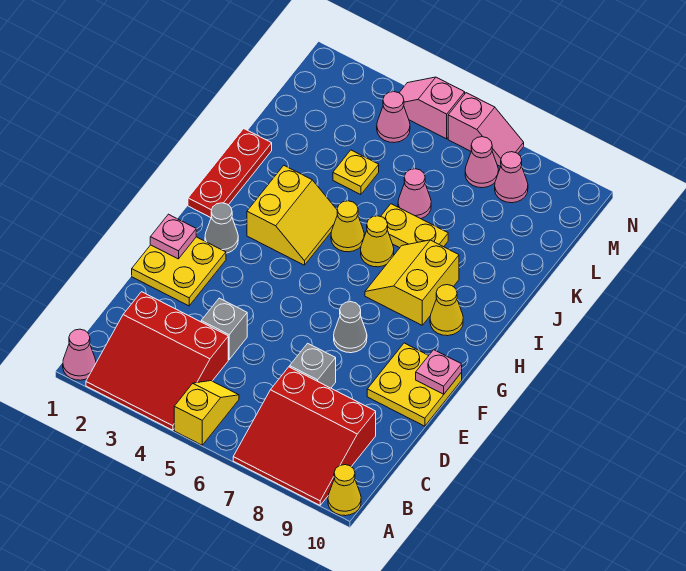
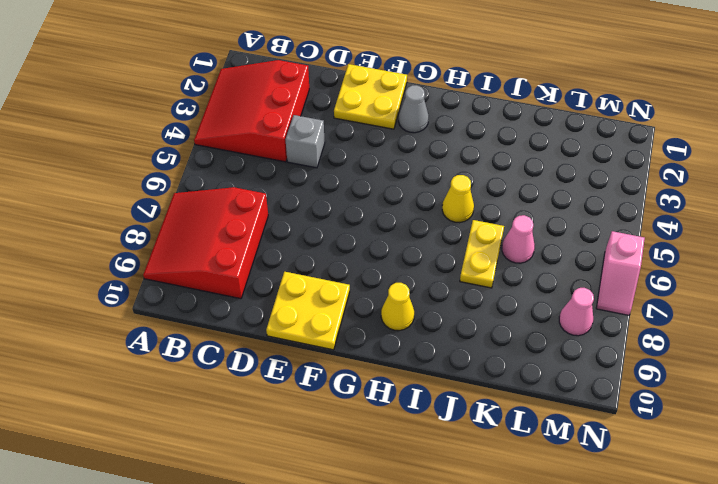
none -> pink cone A1 level 1
none -> yellow slope A5:B5 level 1 top A
none -> yellow cone A10 level 1

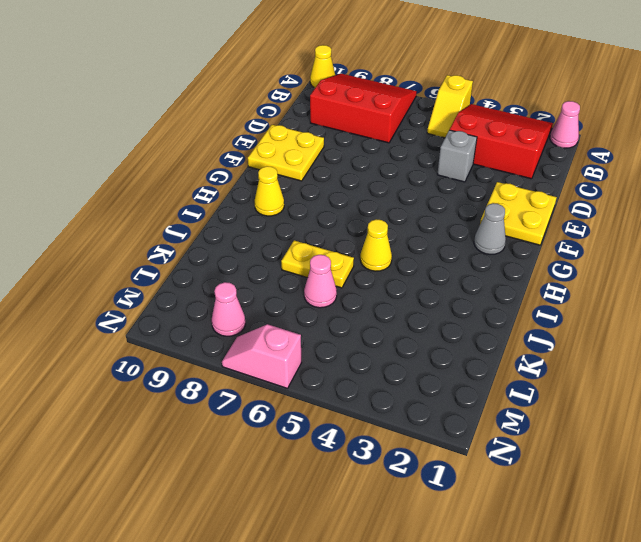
none -> grey brick D7 level 1
none -> grey cone F7 level 1
none -> red plate H1:J1 level 1

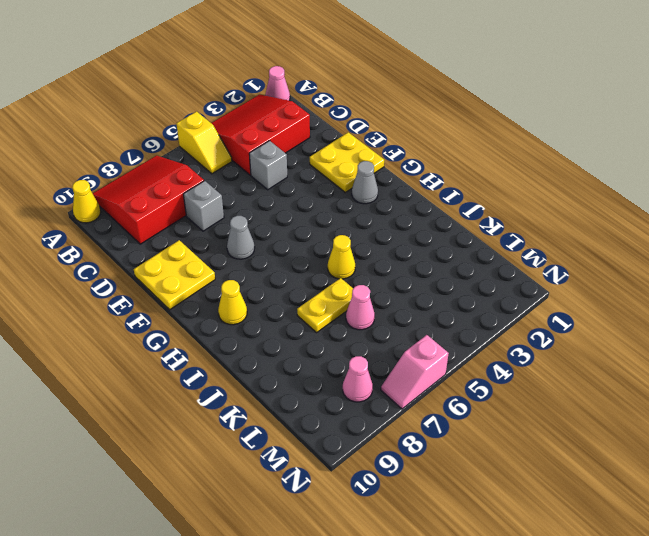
none -> red plate H1:J1 level 1
none -> yellow slope H3:I4 level 1 top 3
none -> yellow slope H7:I8 level 1 top 8

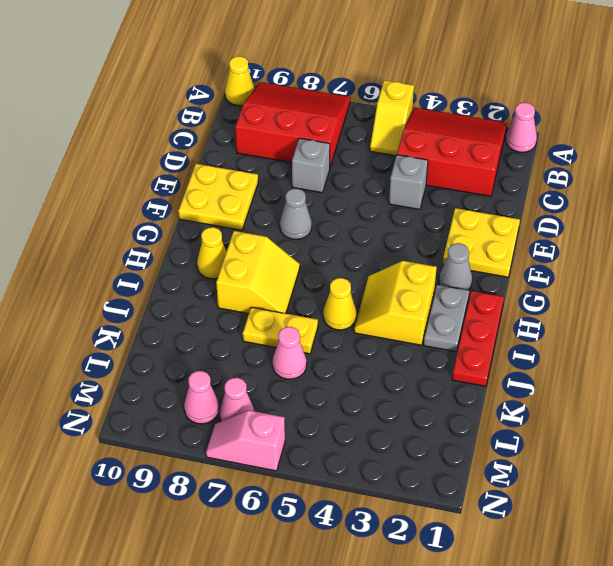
grey plate H2:I2 level 1 -> none
none -> yellow cone I6 level 1
none -> yellow plate K4 level 1
none -> pink cone M4 level 1

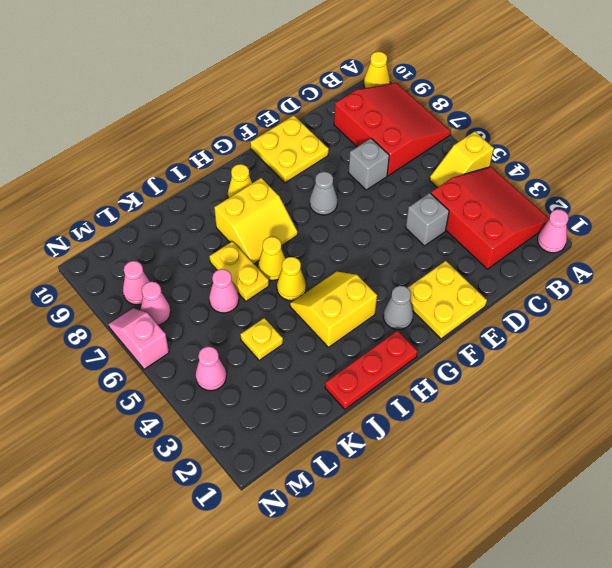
none -> pink slope N4:N5 level 1 top 5
none -> pink plate F1 level 2
none -> pink plate F10 level 2

